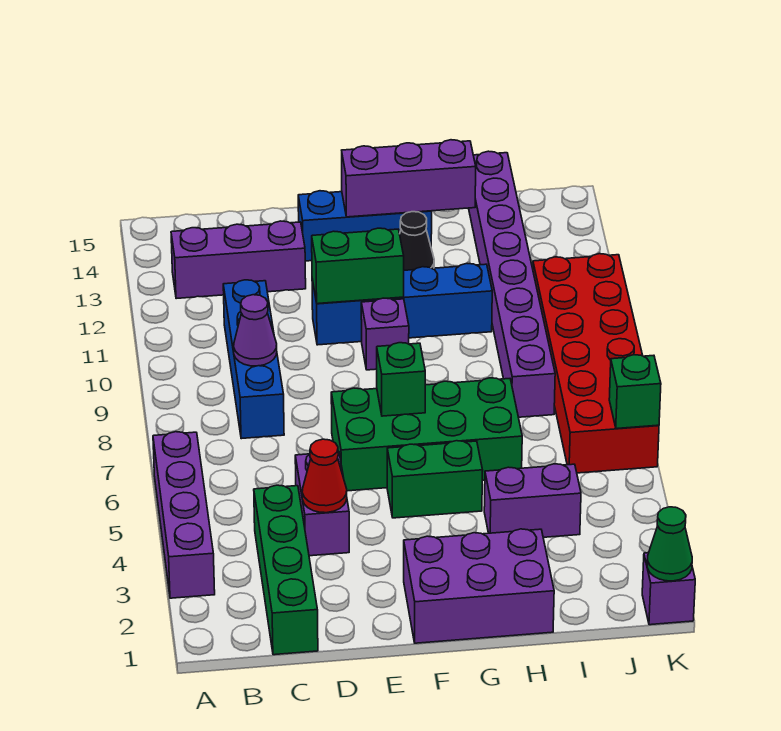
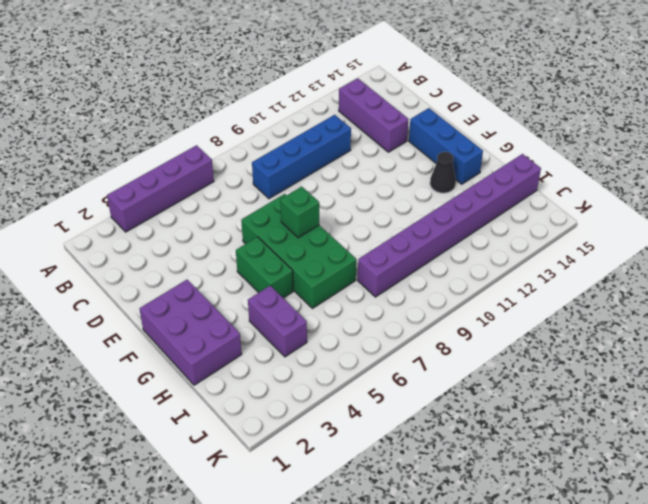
none -> green brick C1:C4 level 1
none -> purple brick D4:D5 level 1
none -> blue brick E11:H11 level 1

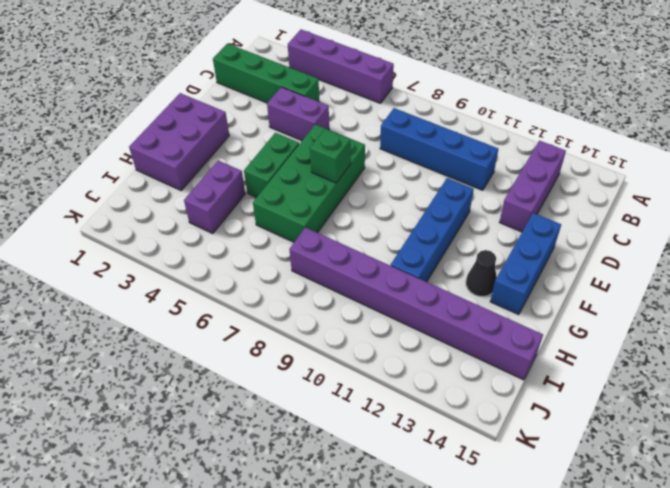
none -> purple brick F10 level 1
none -> red brick J6:K11 level 1
none -> purple brick K1 level 1

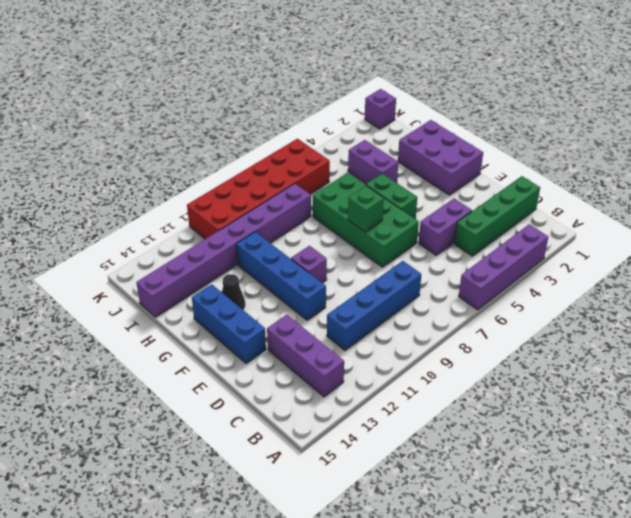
none -> purple cone C9 level 2
none -> red cone D4 level 2
none -> green brick E11:F11 level 2

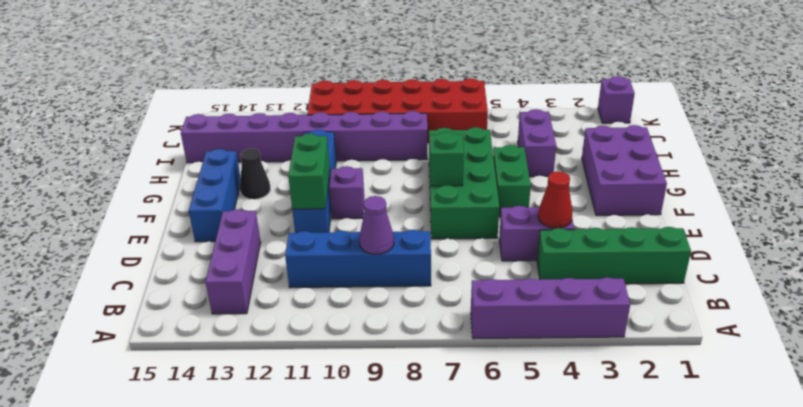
none -> purple brick F14:H14 level 2
none -> green cone K1 level 2
none -> green brick K6 level 2

